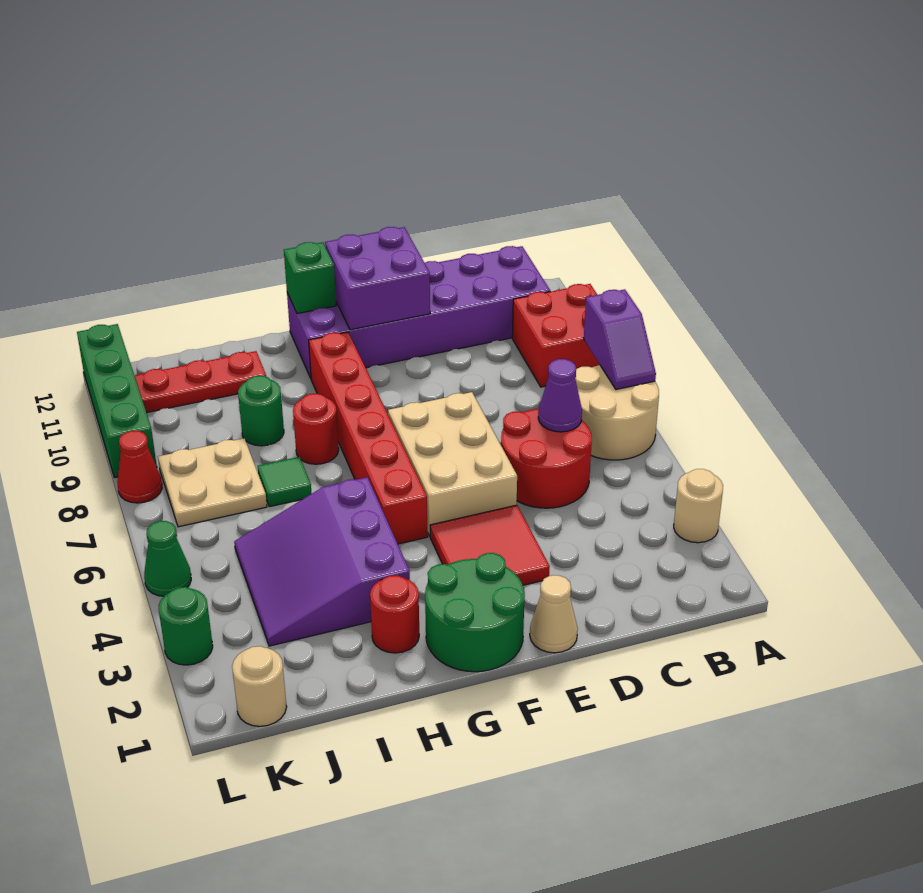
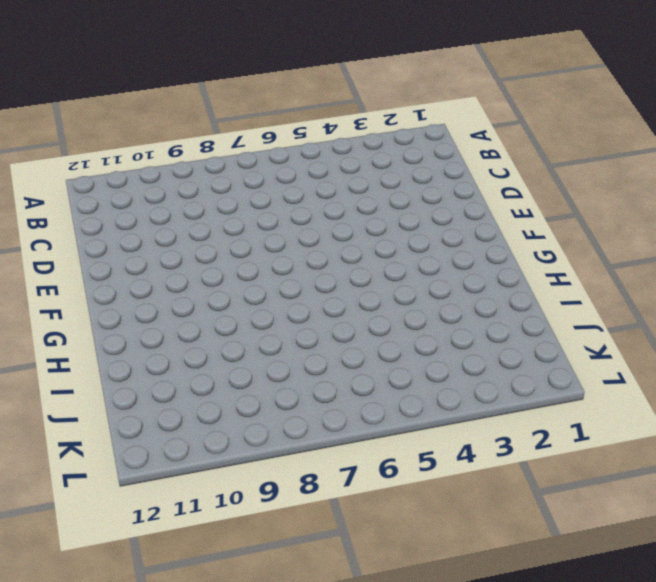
none -> tan round brick A3 level 1
none -> tan round brick A6:B7 level 1
none -> red brick A9:B10 level 1

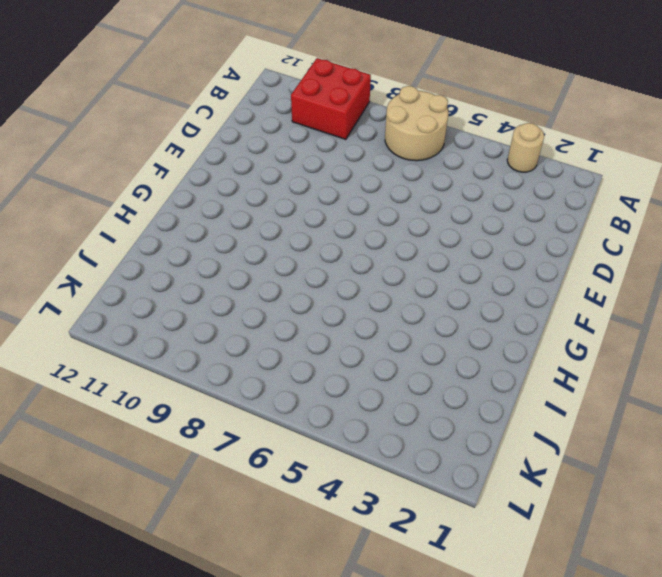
none -> purple brick B11:G12 level 1
none -> red round brick C5:D6 level 1
none -> tan cone E1 level 1

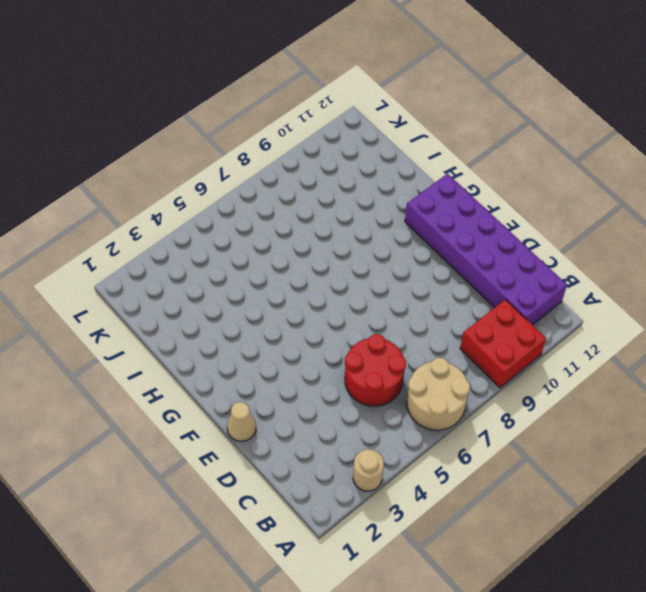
none -> red tile E3:F4 level 1
none -> tan brick E5:F7 level 1
none -> green round brick F1:G2 level 1

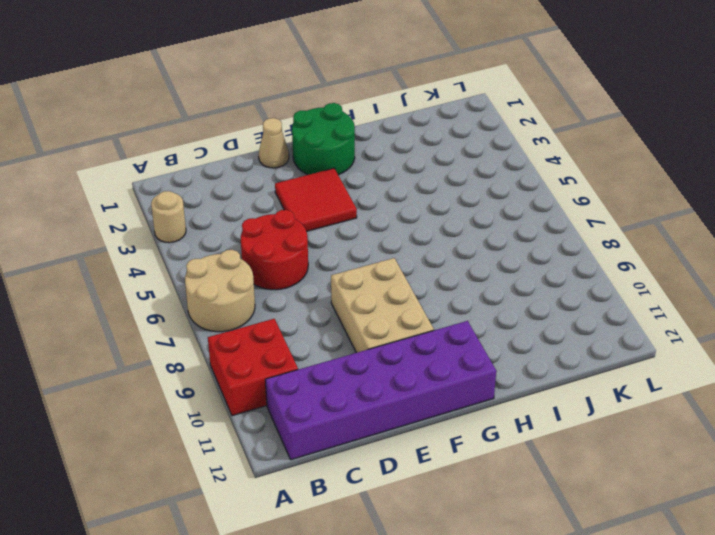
tan brick E8:F10 level 1 -> tan brick E5:F7 level 1
none -> red brick G5:G10 level 1
none -> red round brick H2 level 1
none -> purple slope H3:J5 level 1 top H

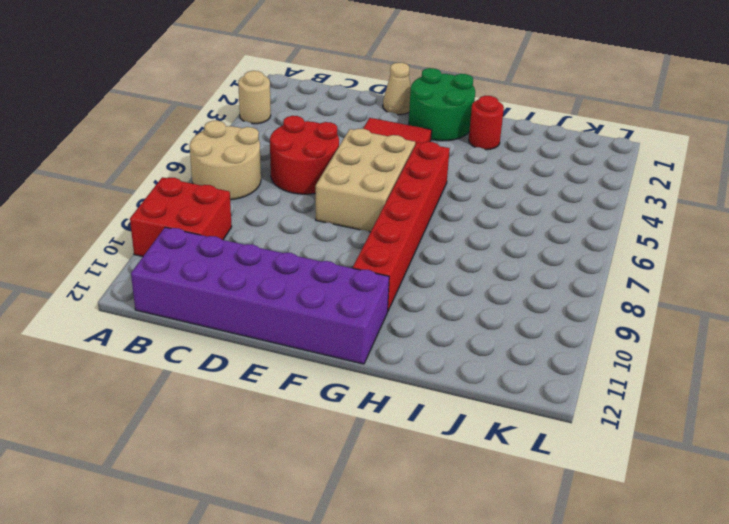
none -> purple slope H3:J5 level 1 top H
none -> red round brick H8 level 1
none -> green tile I7 level 1

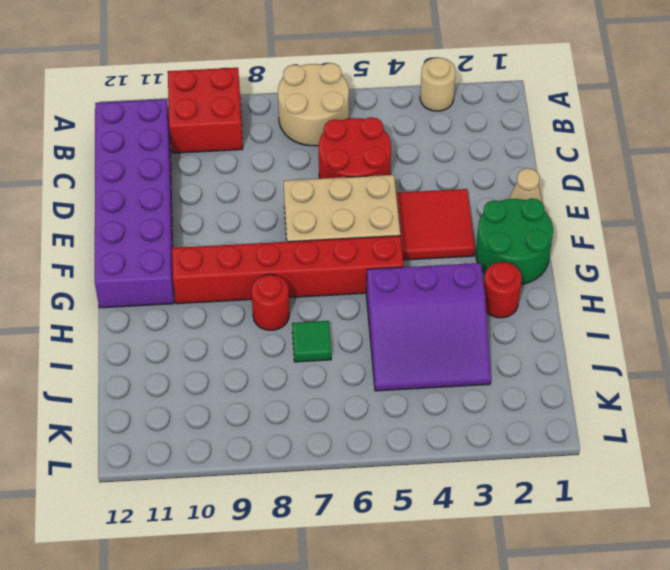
none -> green round brick I9 level 1
none -> red plate I11:K11 level 1
none -> tan plate J7:K8 level 1

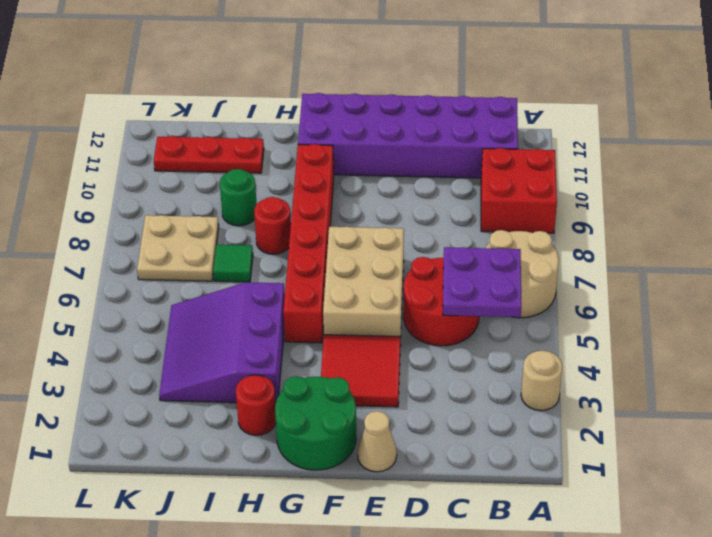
purple plate B5:C6 level 2 -> purple cone C6 level 2
none -> tan round brick K1 level 1
none -> green round brick L3 level 1
none -> green cone L5 level 1

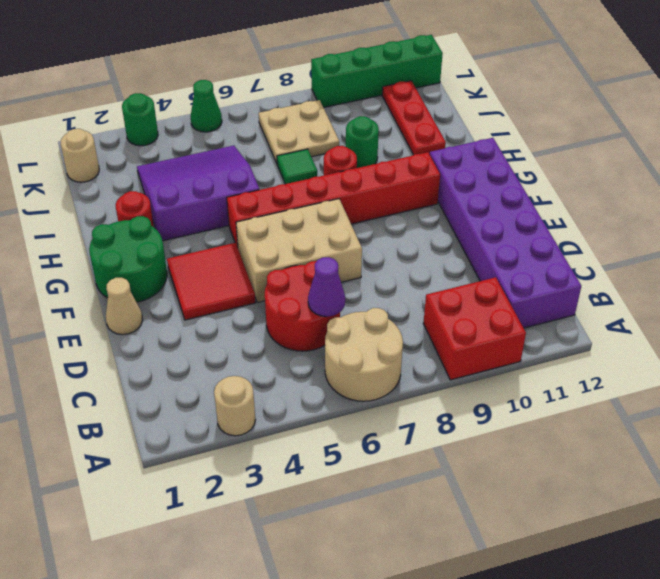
none -> red cone L8 level 1
none -> purple slope A7:A8 level 2 top 8
none -> purple brick E11:F12 level 2

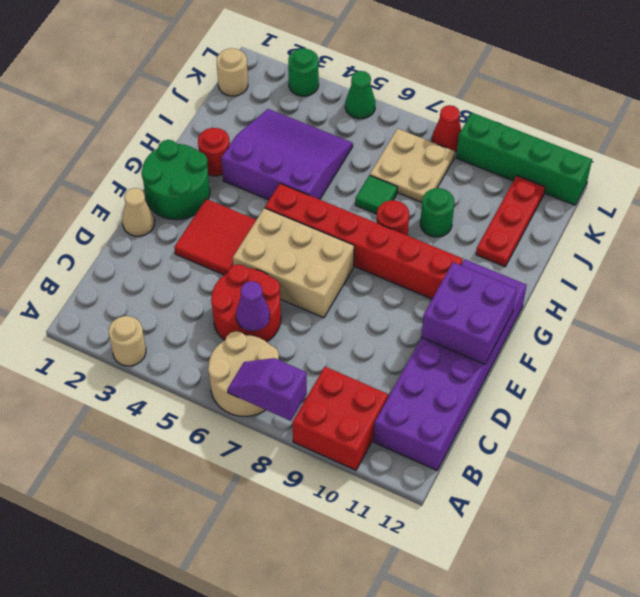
none -> green brick G12 level 2

